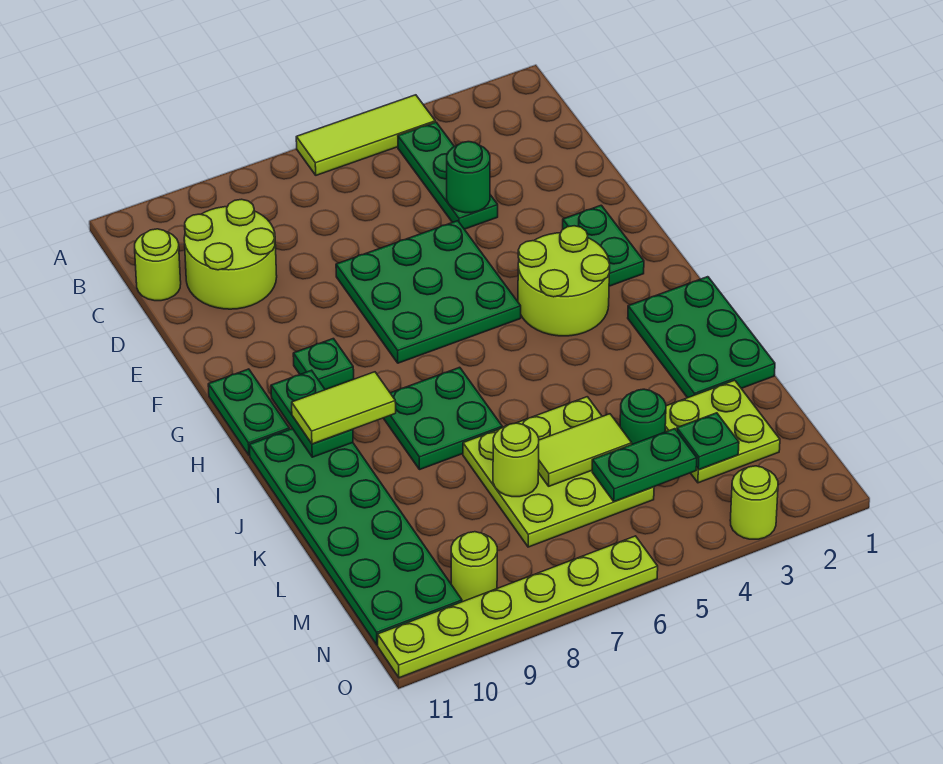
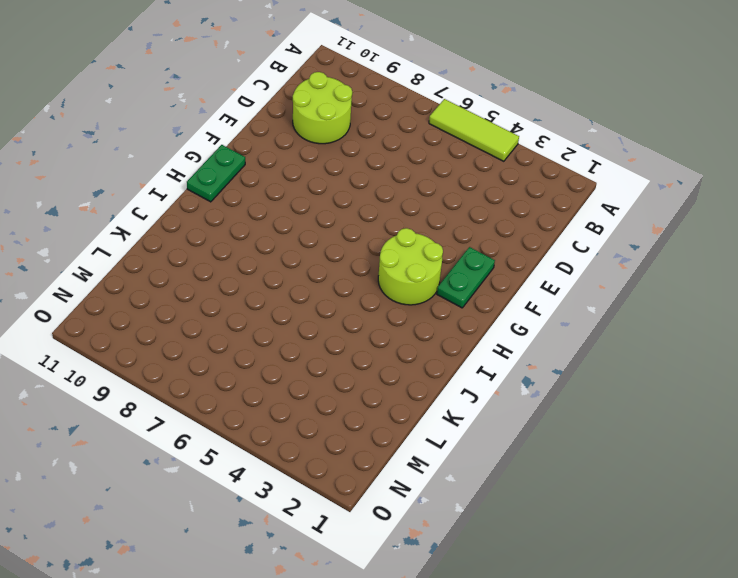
none -> green plate B4:D4 level 1
none -> lime round brick C11 level 1
none -> green plate E5:G7 level 1

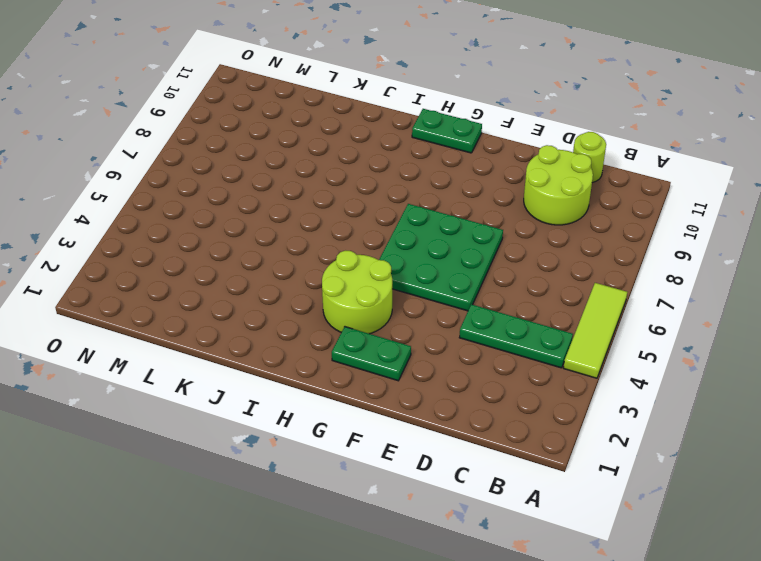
none -> green plate G9 level 1
none -> green plate I1:K2 level 1
none -> green plate I7:J8 level 1

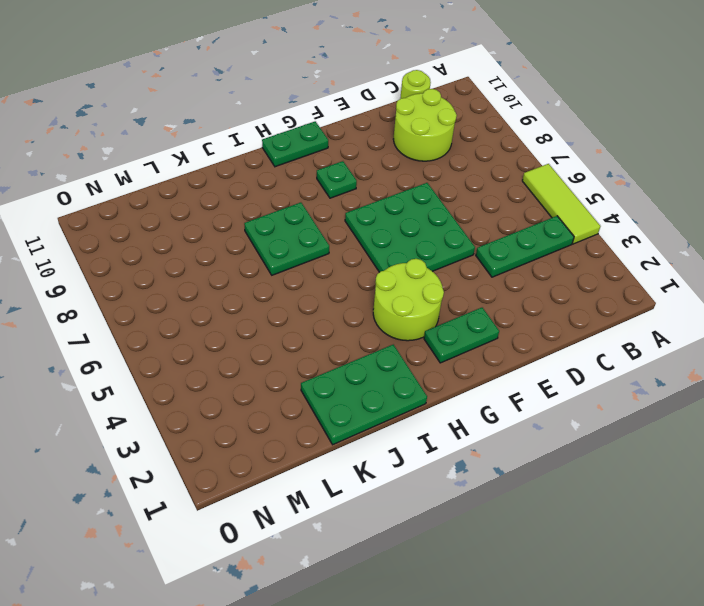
none -> green plate I10:N11 level 1
none -> lime plate K5:M7 level 1
none -> lime plate L2:M3 level 1

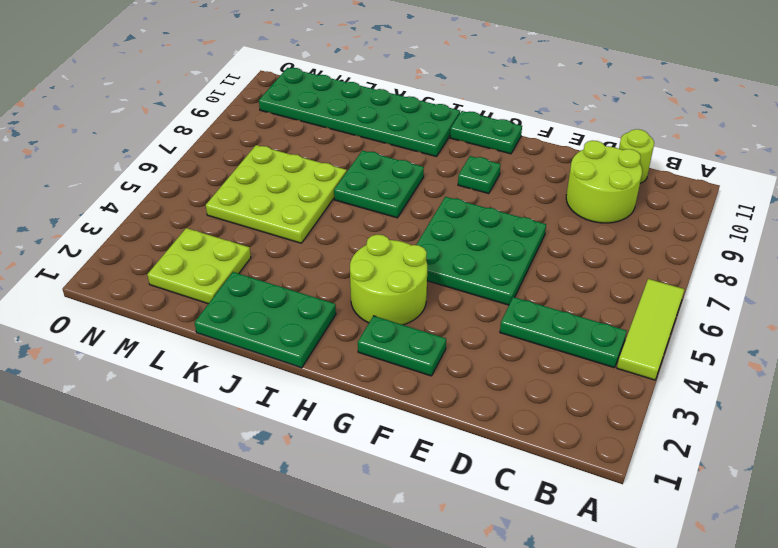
none -> green round brick L4 level 1
none -> lime round brick N9 level 1
none -> lime round brick O3 level 1

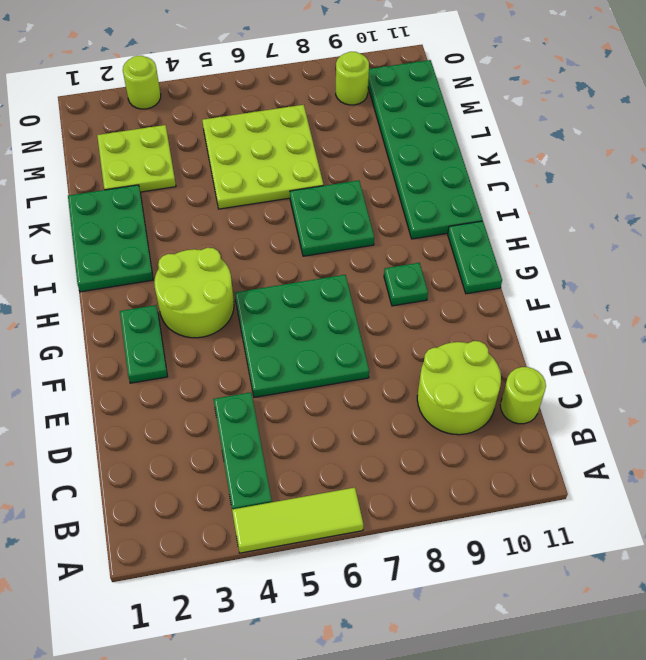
none -> green round brick L4 level 1
none -> lime plate O6:O11 level 1
none -> green round brick D4 level 2

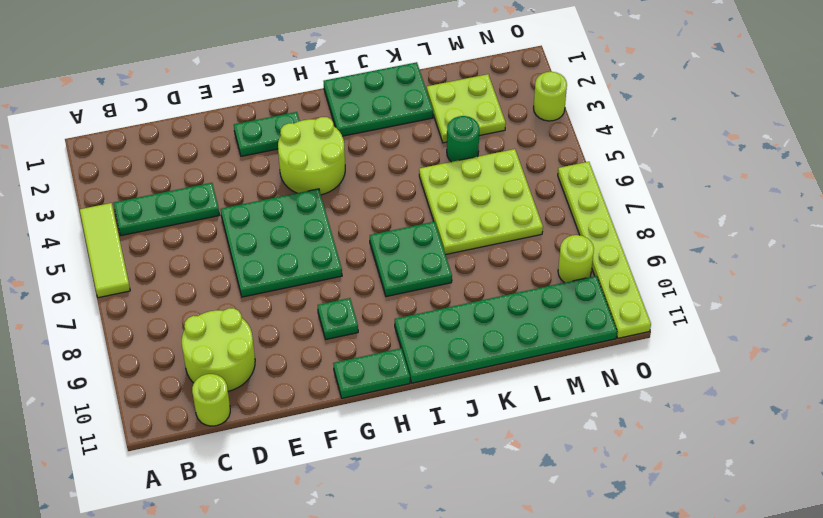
none -> green round brick D4 level 2
none -> green plate H10:I10 level 2
none -> lime tile L5:L6 level 2

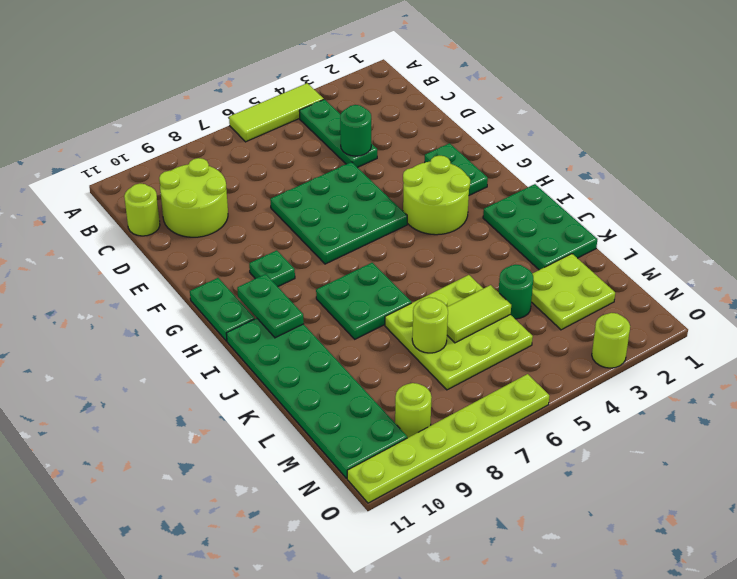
none -> green plate M3 level 2
none -> green plate M4:M5 level 2
none -> lime tile I9:I10 level 3

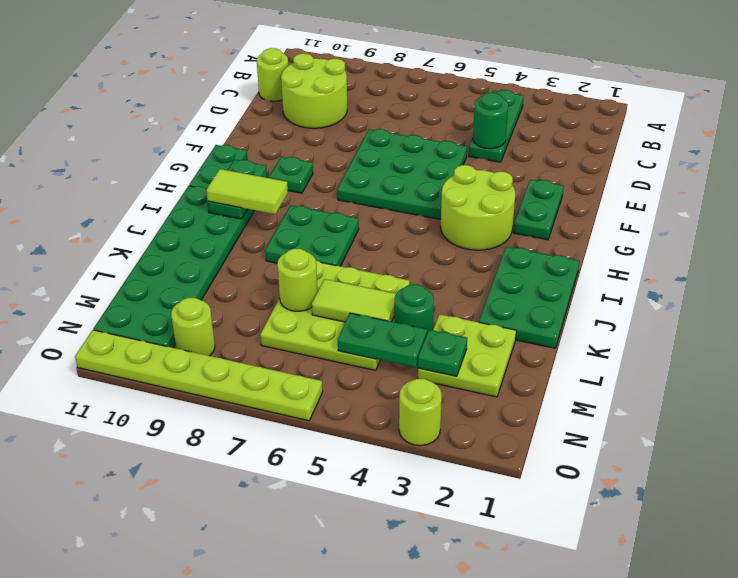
none -> lime tile A4:A6 level 1

